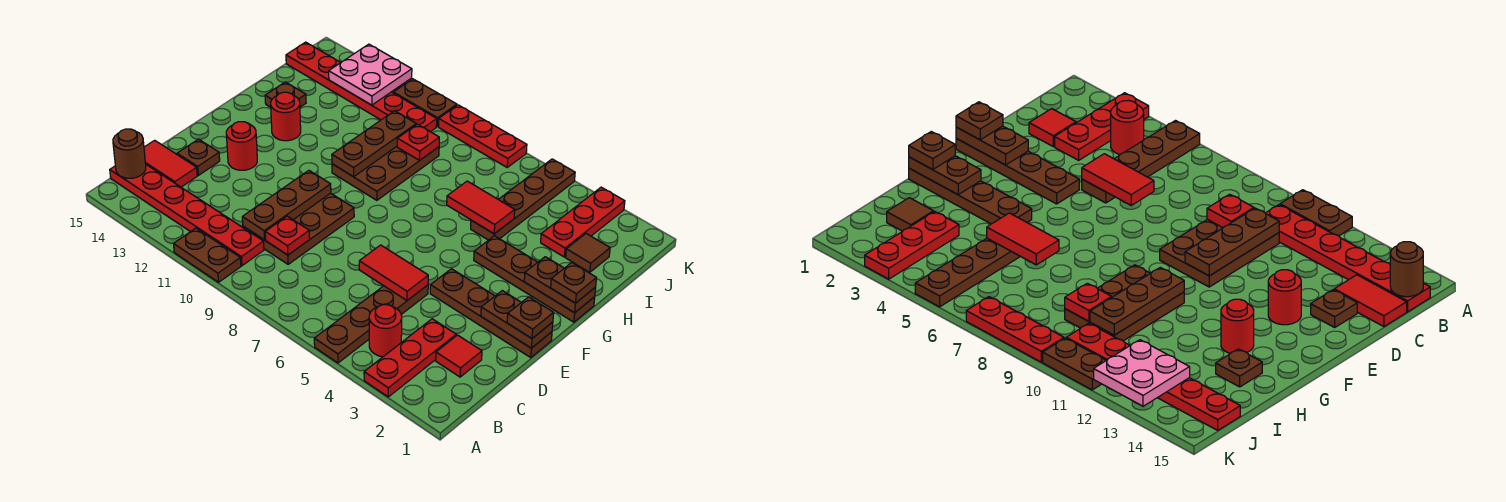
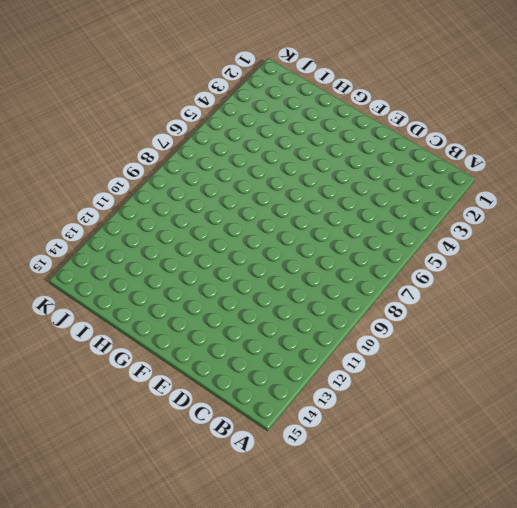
none -> red plate A3:C3 level 1
none -> brown plate A5:D5 level 1
none -> brown plate A10:A11 level 1
none -> red round brick B4 level 1

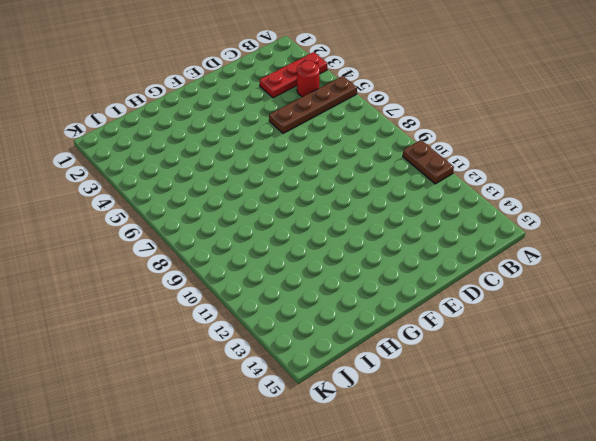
none -> red plate B10:B15 level 1
none -> red tile C2 level 1
none -> brown plate C9:E10 level 1
none -> red tile C14:C15 level 1

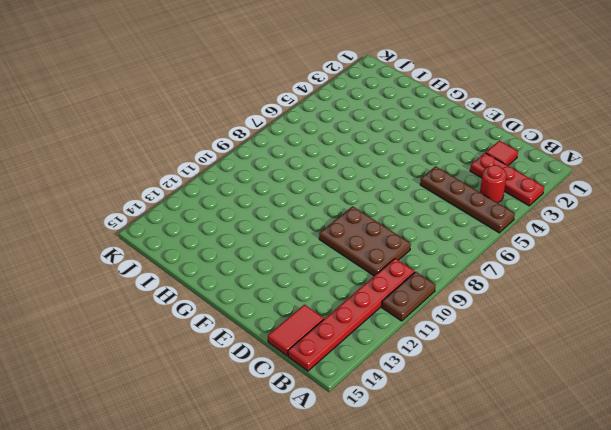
none -> brown plate D14 level 1
none -> brown plate E1:E4 level 1
none -> red round brick E13 level 1
none -> brown plate G1:G4 level 1

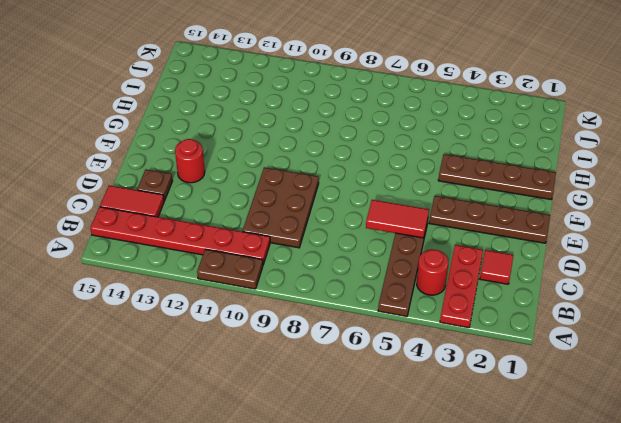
none -> brown plate G9:I10 level 1
none -> red round brick G13 level 1
none -> brown plate H5:K5 level 1
none -> brown plate H14 level 1

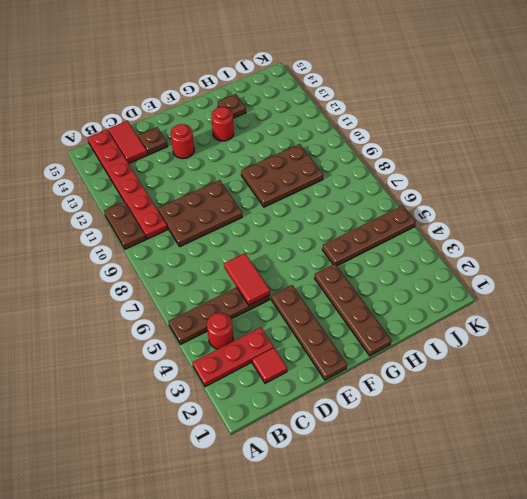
none -> brown tile I2 level 1
none -> red plate I3:K3 level 1
none -> red plate J10:J15 level 1
none -> red plate K7:K9 level 1

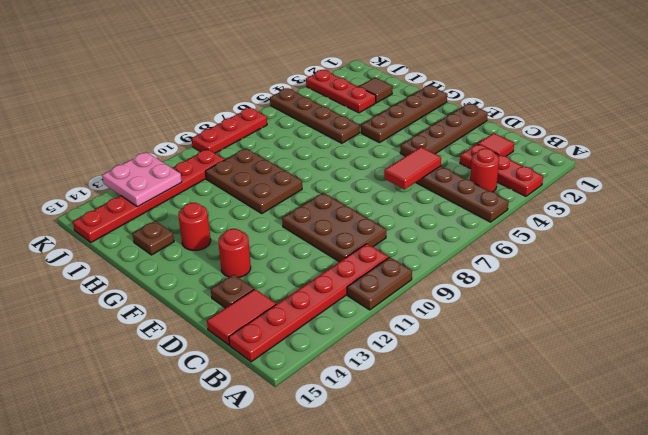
none -> brown plate K10:K11 level 1
none -> brown round brick B15 level 2
none -> red plate C9 level 2
none -> brown plate C10:E10 level 2

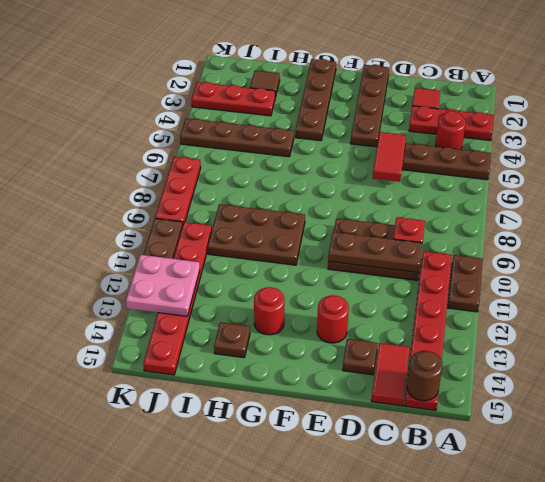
none -> brown plate E1:E2 level 2
none -> brown plate G1:G2 level 2
none -> brown plate G10:I10 level 2
none -> red tile H5:H6 level 2

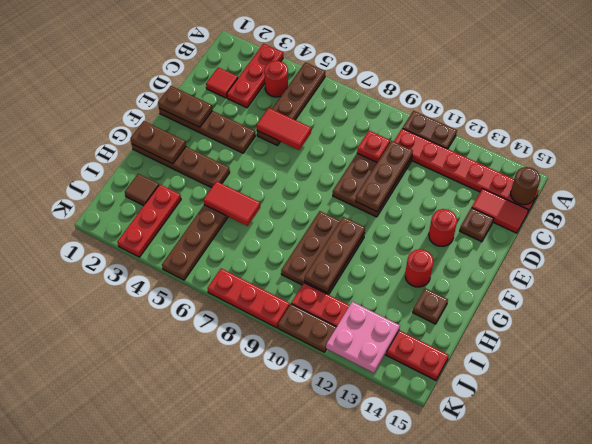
none -> red plate I9 level 2
none -> brown plate E1 level 3
none -> brown plate G1 level 3

